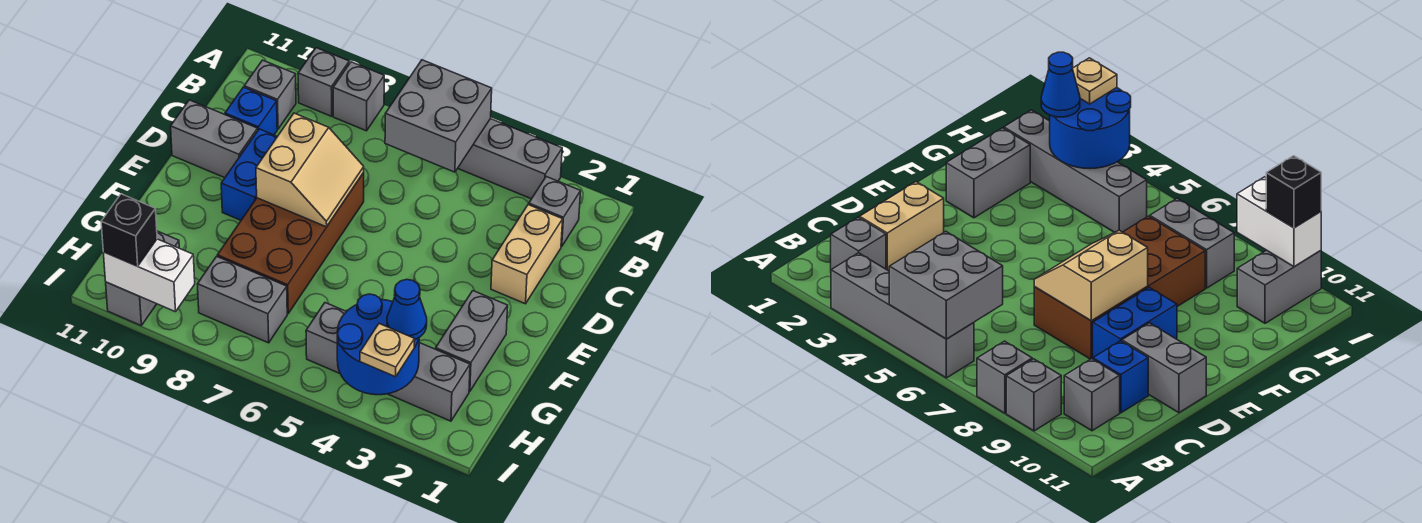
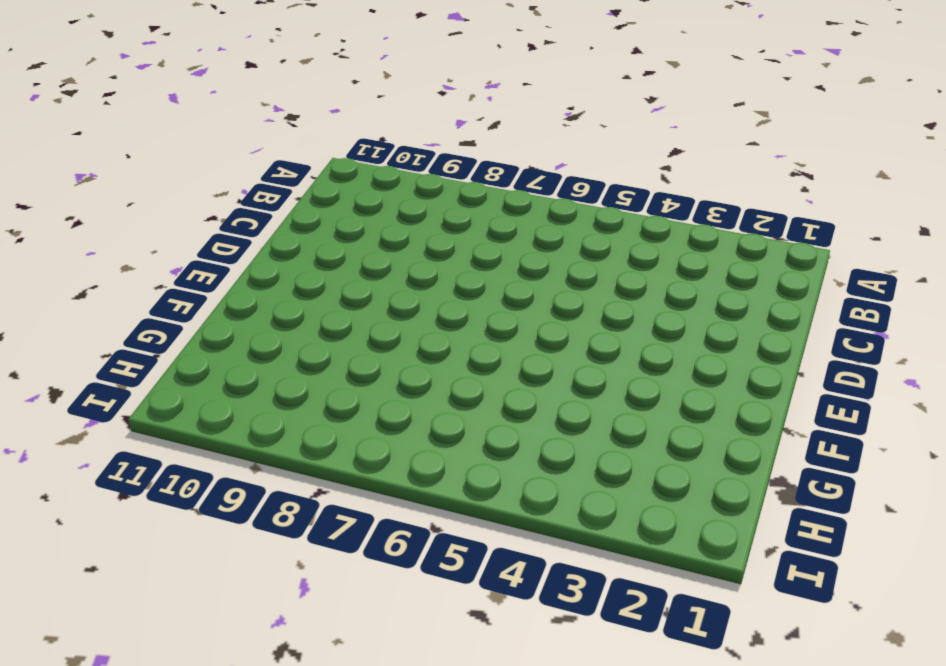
none -> grey brick A3:A6 level 1
none -> grey brick A8 level 1
none -> grey brick A9 level 1

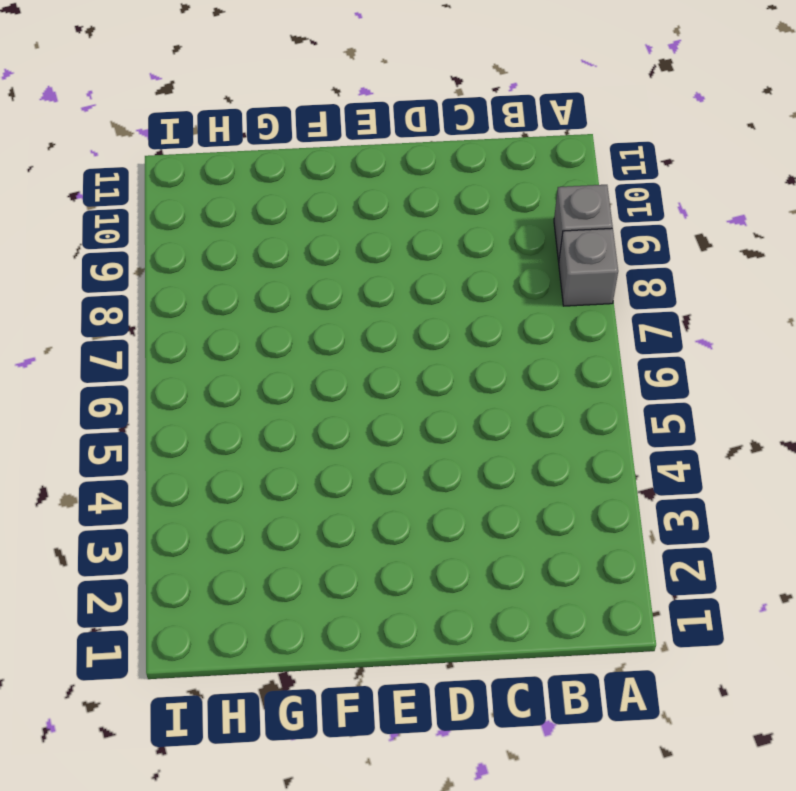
none -> grey brick A3:A6 level 1
none -> grey brick B2 level 1
none -> grey brick B10 level 1

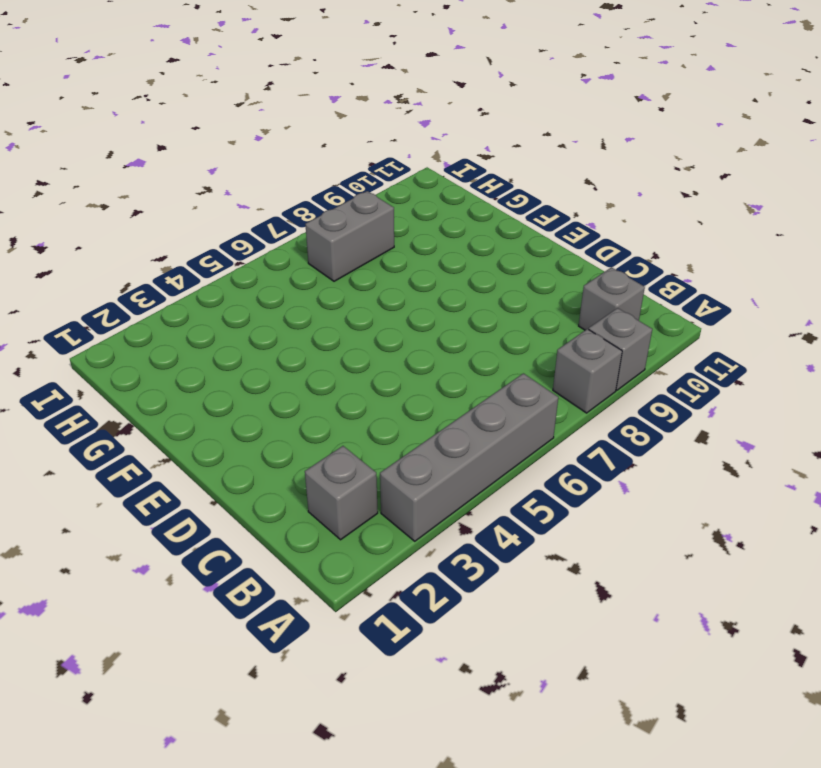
none -> tan brick C2:D2 level 1
none -> blue brick C10 level 1
none -> brown brick D7:G8 level 1

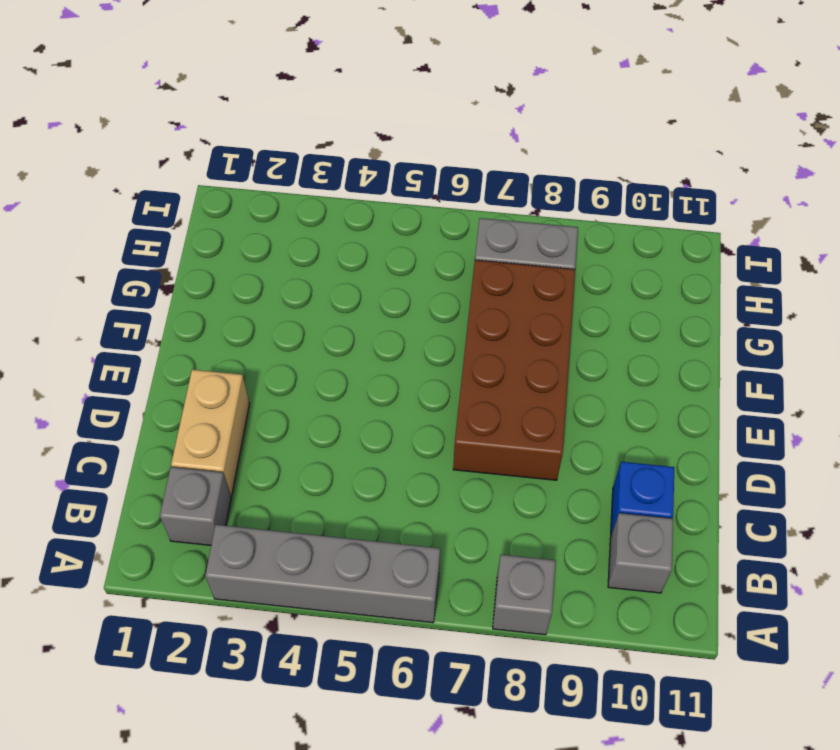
none -> grey brick A9 level 1
none -> blue brick D9:E9 level 1
none -> grey brick D10:D11 level 1

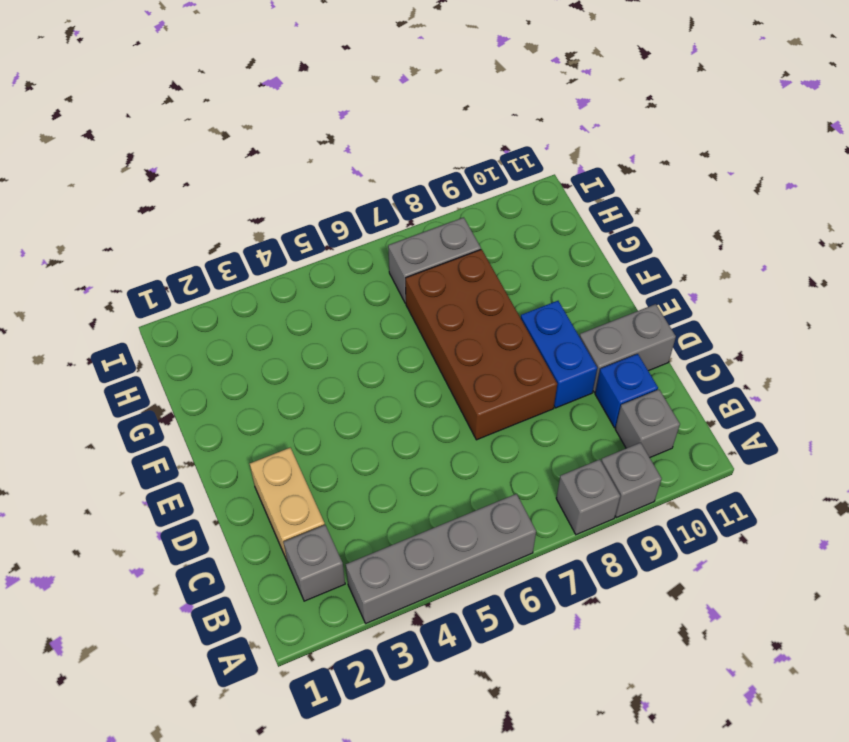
none -> grey brick F2:G2 level 1
none -> grey brick H2:H5 level 1
none -> grey brick H10:I10 level 1

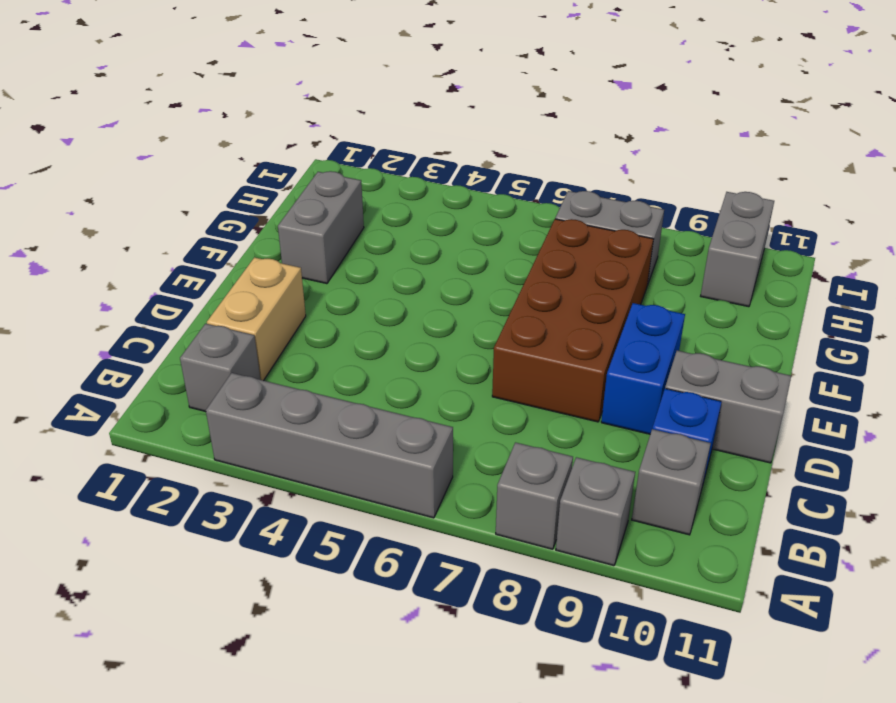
none -> grey brick H2:H5 level 1
none -> grey brick A5:B6 level 2
none -> tan slope D7:E8 level 2 top 8

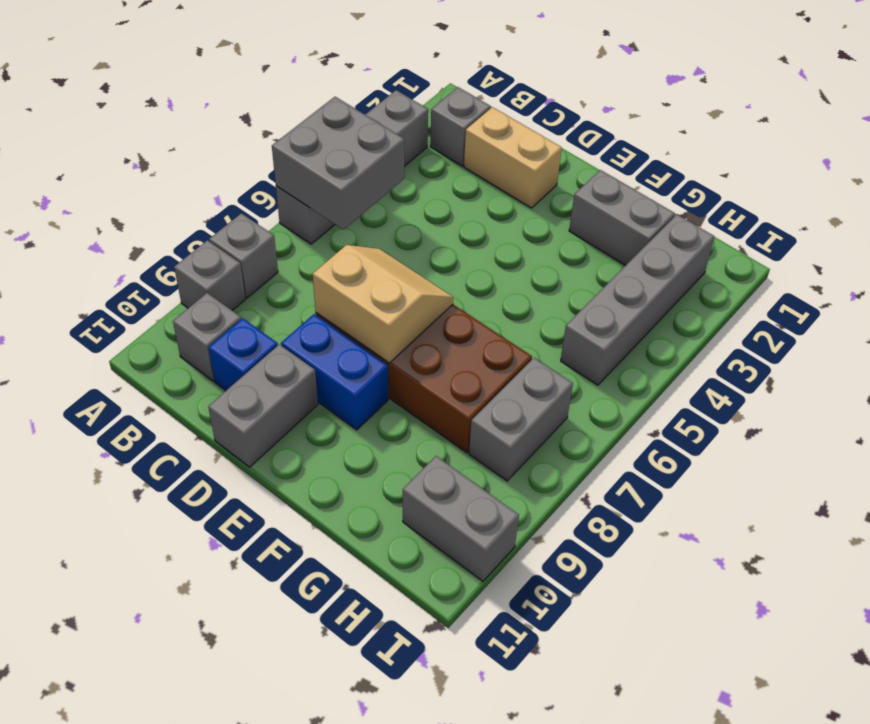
none -> blue round brick H3:I4 level 2
none -> white brick I9:I10 level 2
none -> blue cone H3 level 3

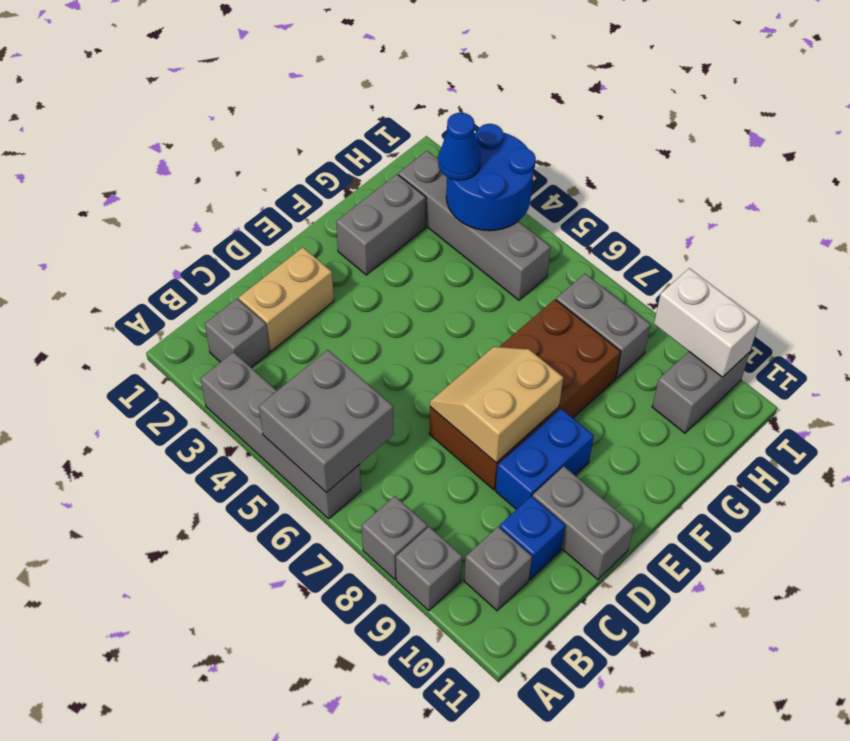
none -> tan plate I3 level 3
none -> black brick I10 level 3

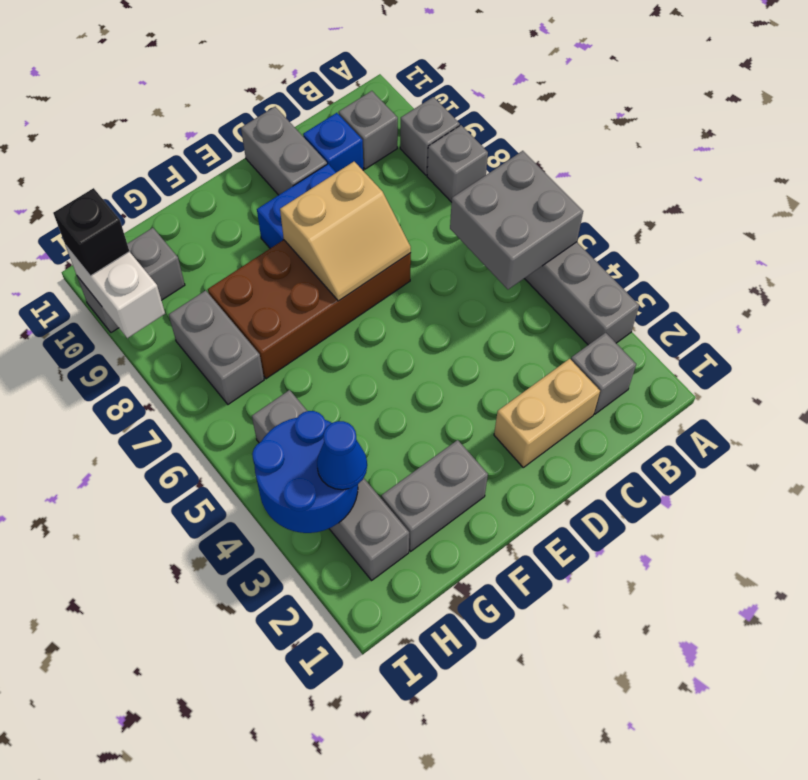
none -> tan plate I3 level 3

